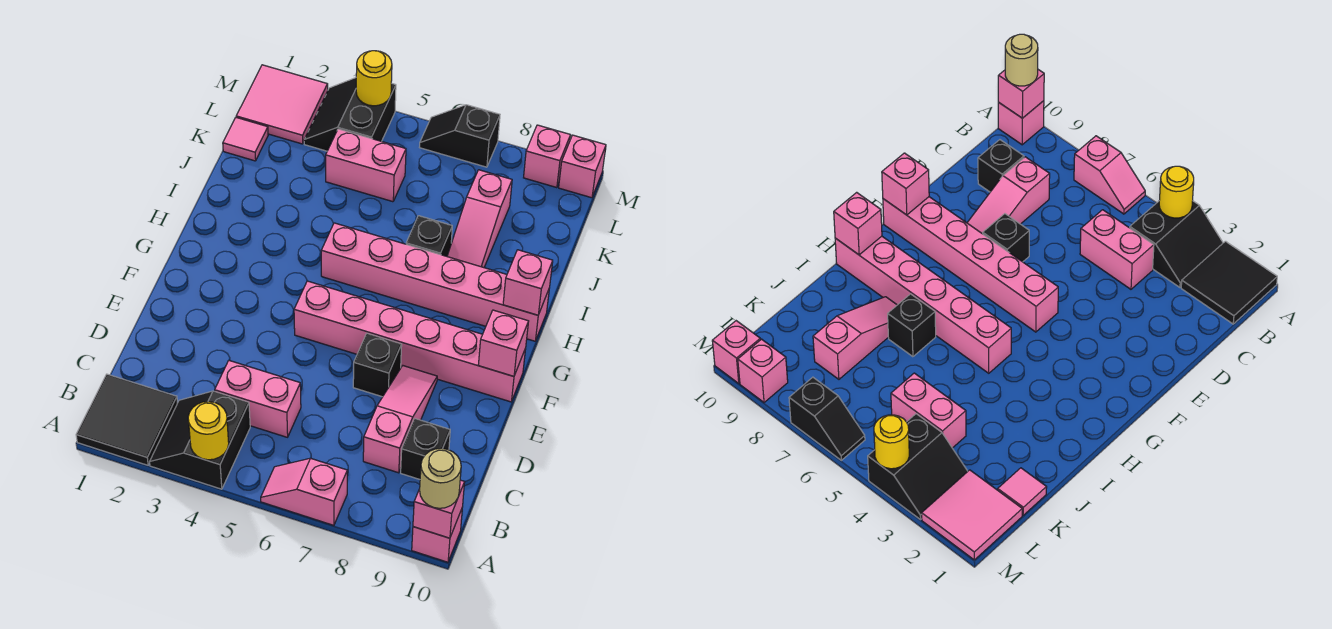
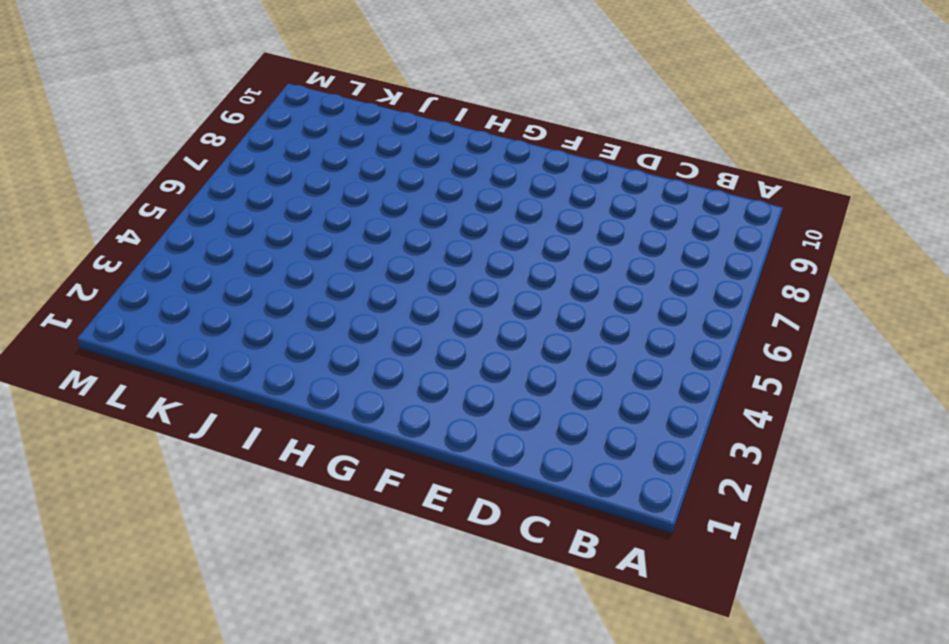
none -> black tile A1:B2 level 1
none -> black slope A3:B4 level 1 top 4
none -> pink slope A6:A7 level 1 top 7

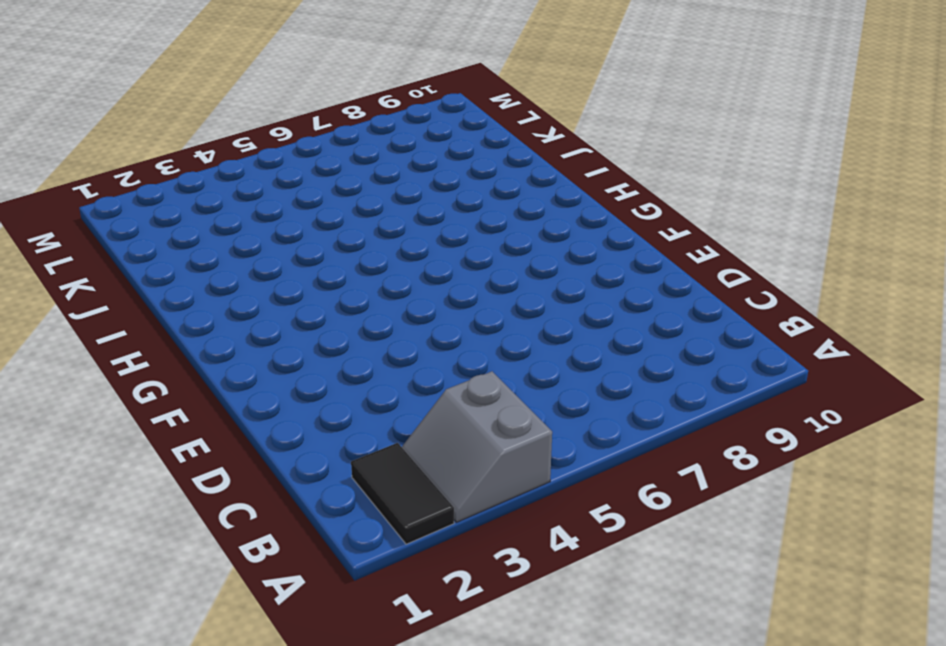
black tile A2:B2 level 1 -> black tile A1:B2 level 1
grey slope A3:B4 level 1 top 4 -> black slope A3:B4 level 1 top 4
none -> pink slope A6:A7 level 1 top 7
none -> pink brick A10 level 1
none -> pink brick C4:C5 level 1

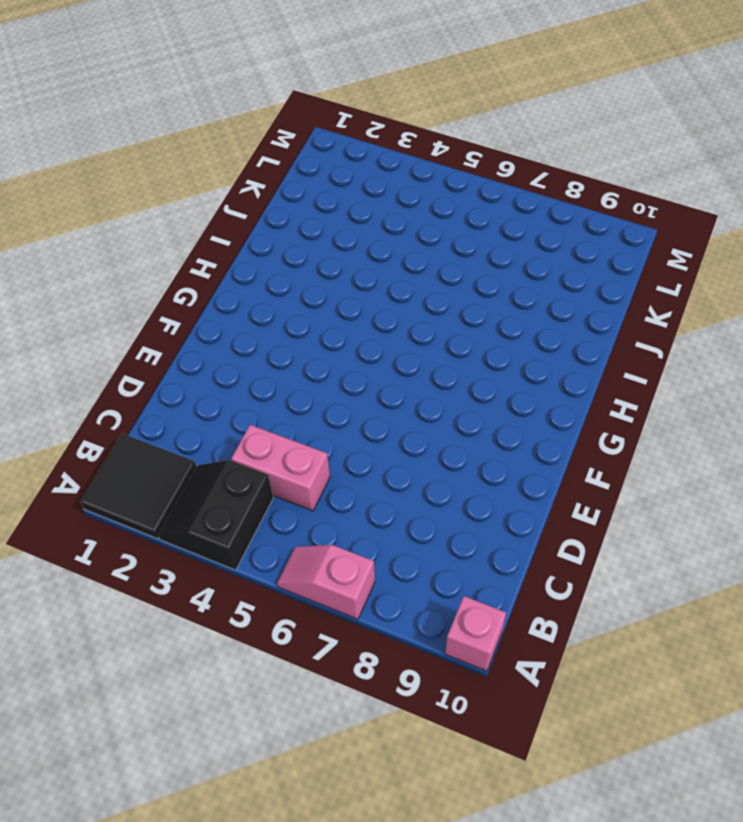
none -> pink slope C8:E8 level 1 top C
none -> black brick C9 level 1
none -> black brick E7 level 1

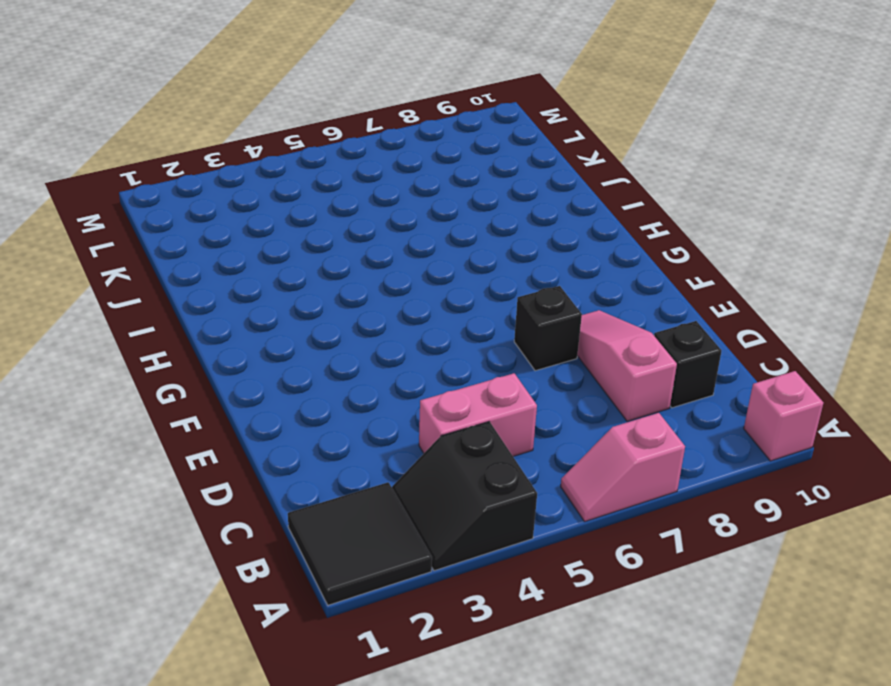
none -> pink brick F5:F10 level 1
none -> pink brick H5:H10 level 1
none -> black brick I7 level 1

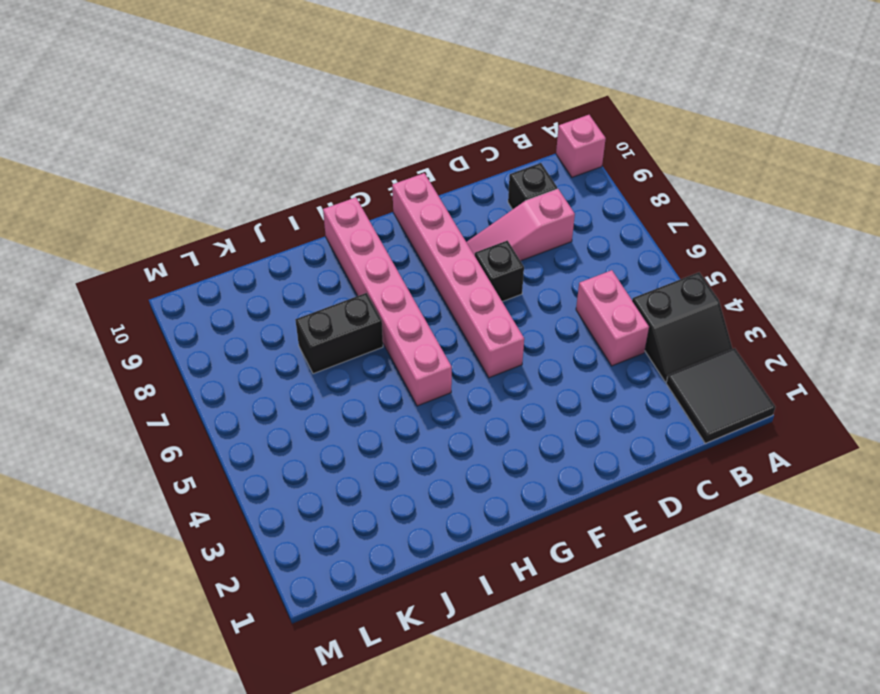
black brick I7:J7 level 1 -> black brick I7 level 1
none -> pink slope A6:A7 level 1 top 7
none -> pink slope I8:K8 level 1 top K
none -> pink tile K1 level 1

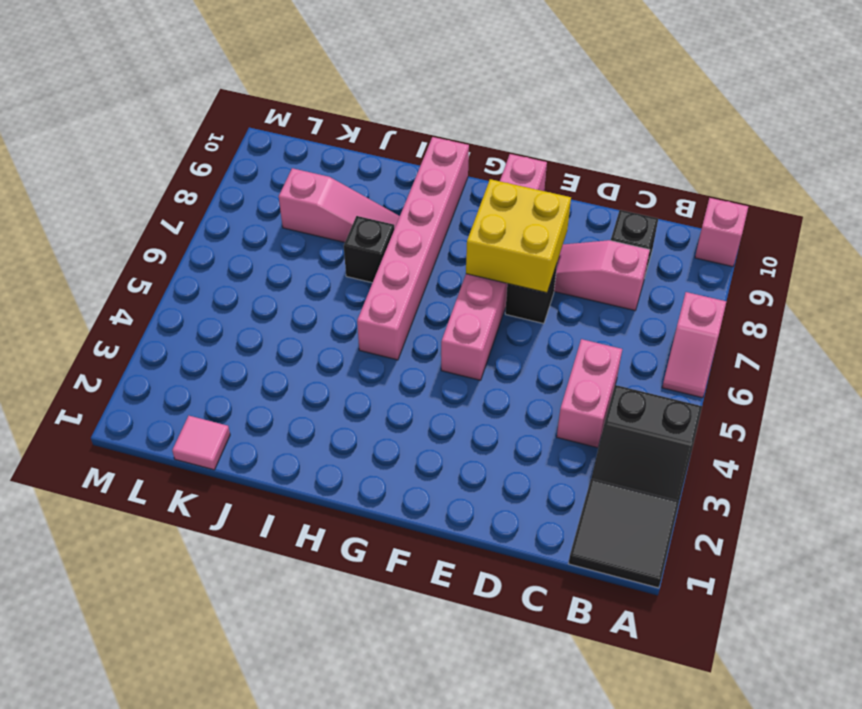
yellow brick E7:F8 level 2 -> none
none -> pink brick K4:K5 level 1
none -> pink tile L1:M2 level 1
none -> black slope L3:M4 level 1 top 4

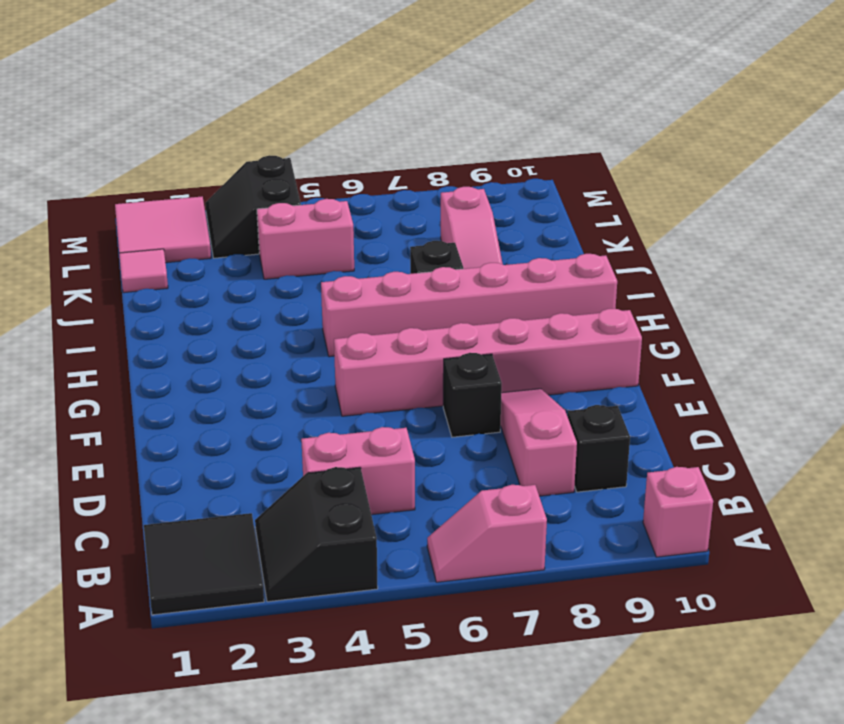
none -> black slope M6:M7 level 1 top 7
none -> pink brick M9 level 1
none -> pink brick M10 level 1

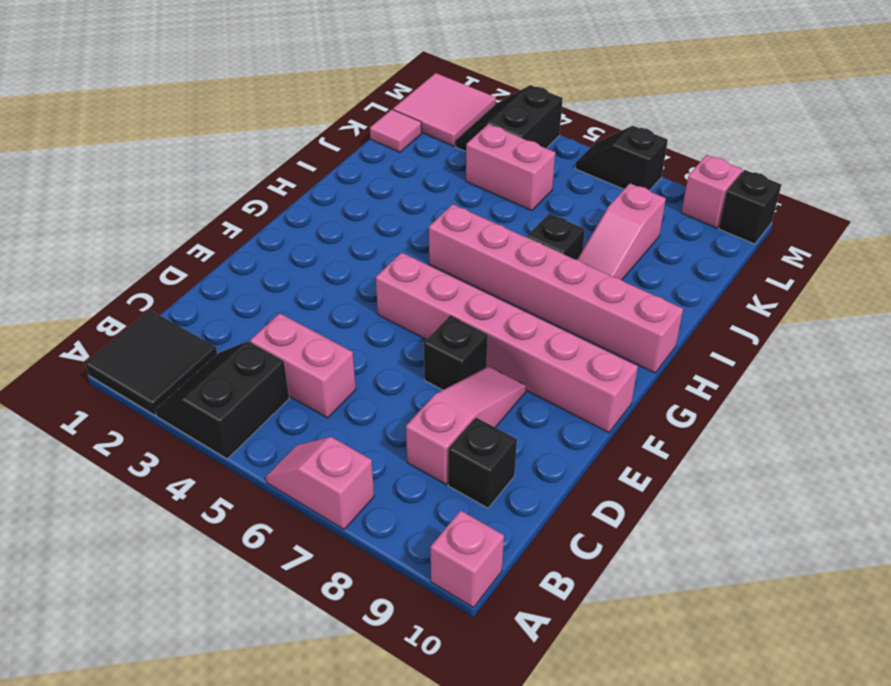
black brick M10 level 1 -> pink brick M10 level 1
none -> yellow round brick A4 level 2
none -> pink brick A10 level 2
none -> pink brick F10 level 2

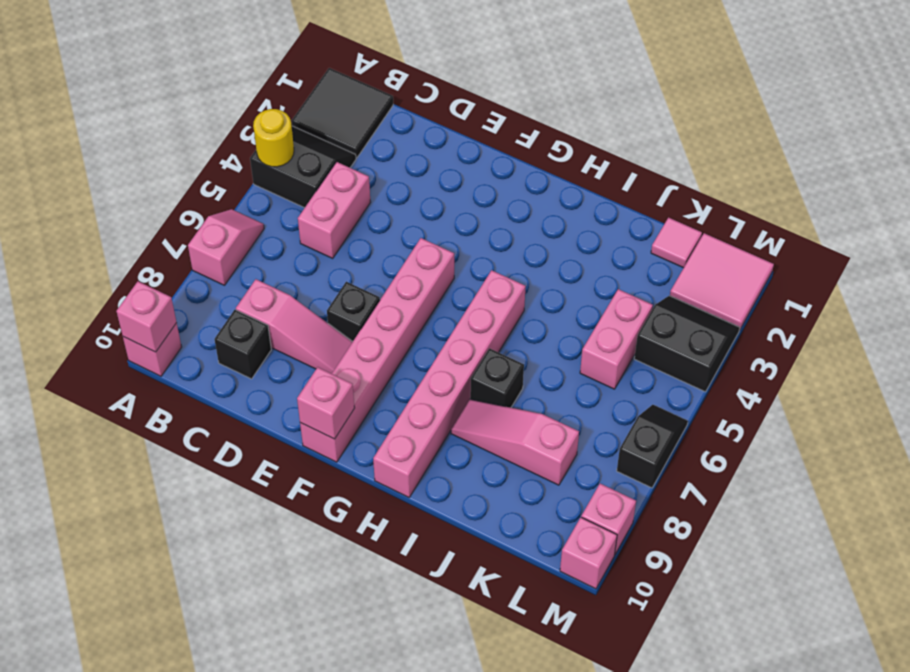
none -> pink brick H10 level 2
none -> yellow round brick M4 level 2
none -> tan round brick A10 level 3

